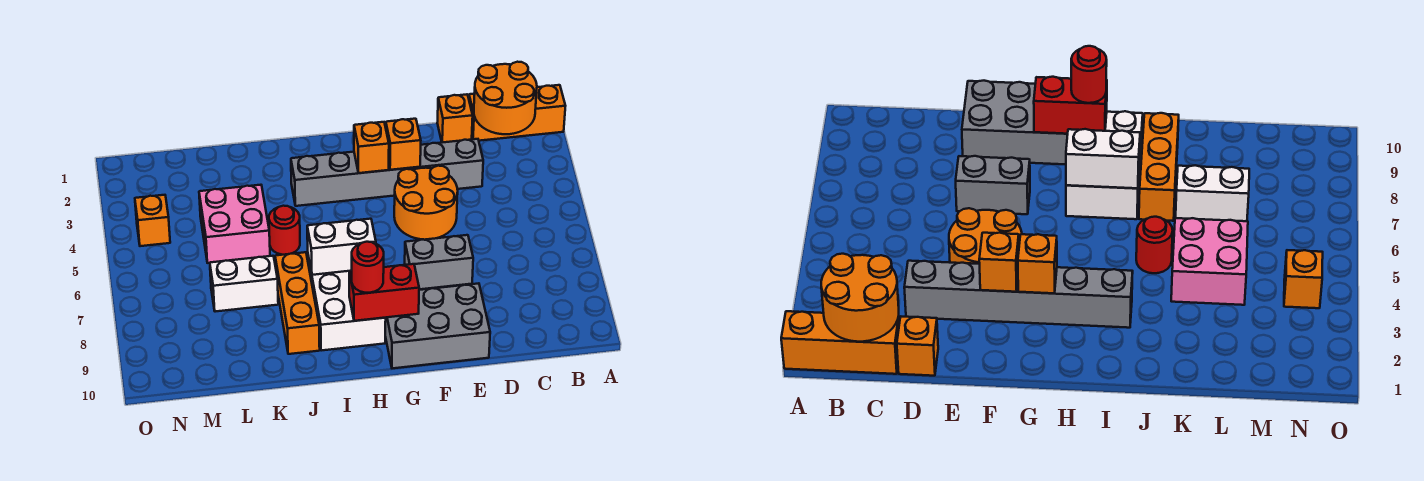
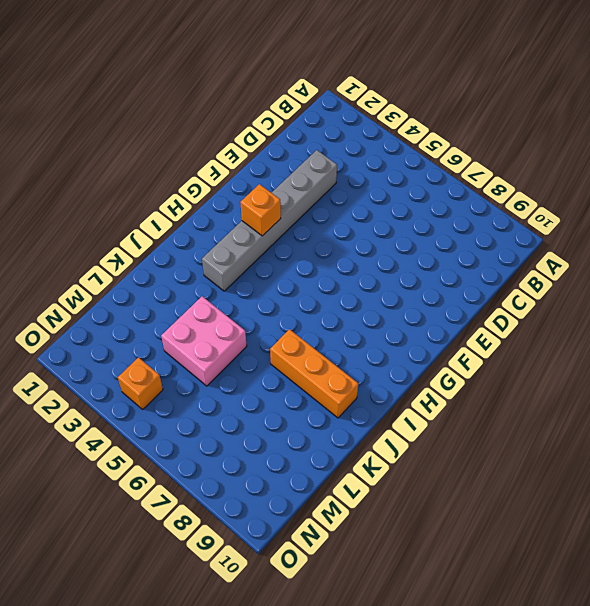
none -> orange brick A1:C1 level 1
none -> orange brick D1 level 1
none -> orange round brick E4:F5 level 1

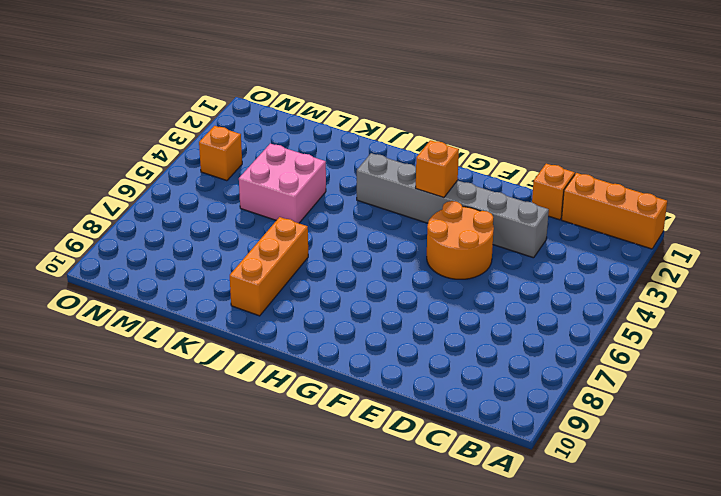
none -> grey brick E7:F7 level 1
none -> grey brick E9:G10 level 1
none -> white brick H7:I9 level 1

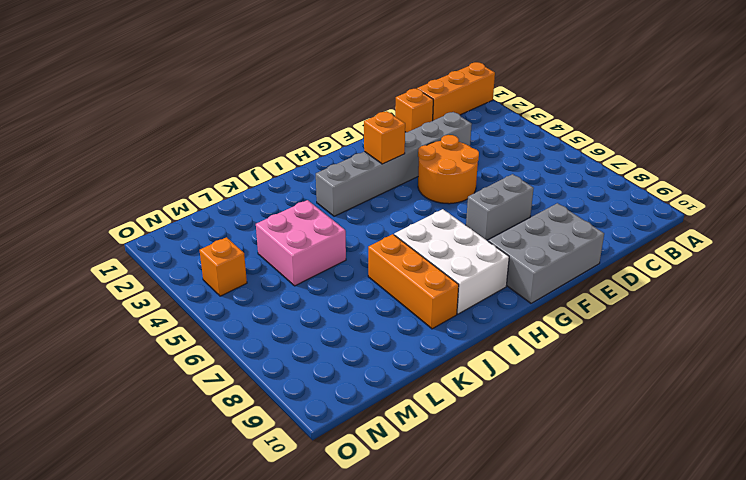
none -> red round brick J5 level 1
none -> white brick K7:L7 level 1
none -> orange round brick B1:C2 level 2

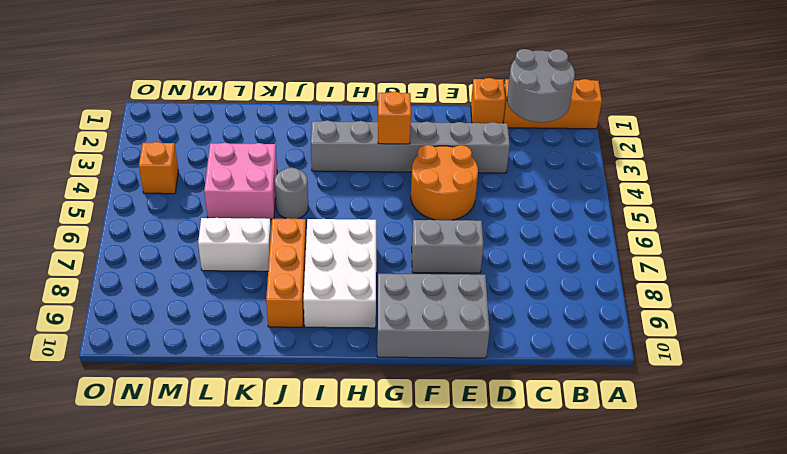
grey round brick B1:C2 level 2 -> orange round brick B1:C2 level 2
grey round brick J5 level 1 -> red round brick J5 level 1
none -> orange brick F3 level 2
none -> red brick G9:H9 level 2
none -> white brick H7:I7 level 2

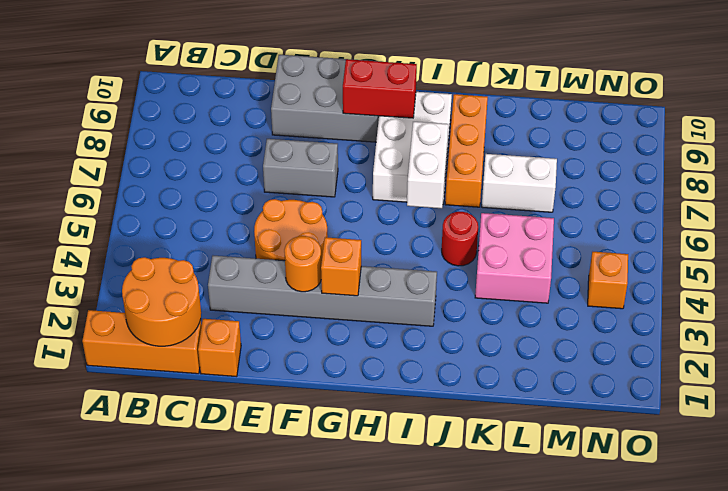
orange round brick F3 level 2 -> orange brick F3 level 2
white brick I6:I7 level 2 -> white brick H7:I7 level 2
none -> red round brick H9 level 3

